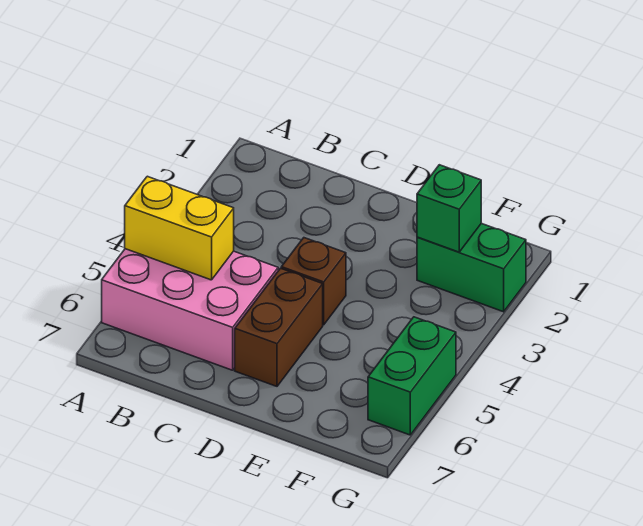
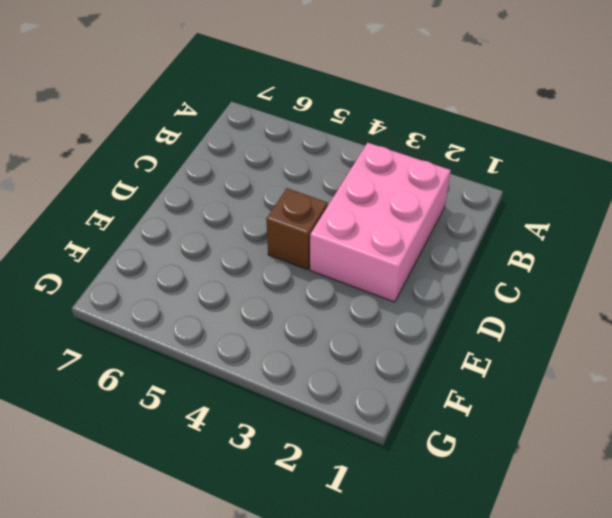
pink brick B2:D3 level 1 -> pink brick A5:C6 level 1
none -> brown brick D5:D6 level 1
none -> green brick F2:G2 level 1

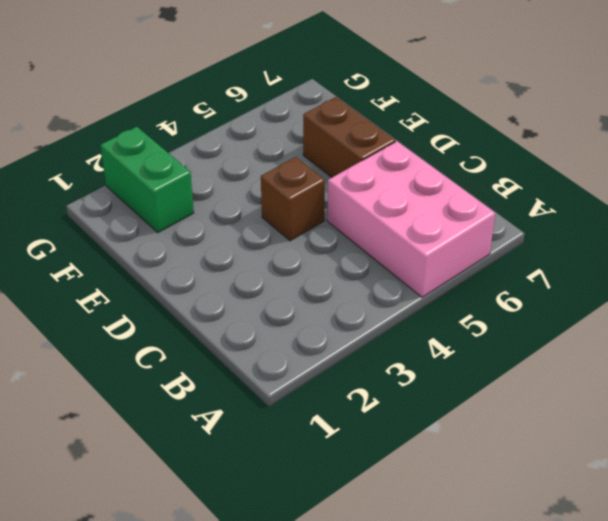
brown brick D6:E6 level 1 -> brown brick D5:D6 level 1
none -> green brick G5:G6 level 1
none -> yellow brick A5:B5 level 2

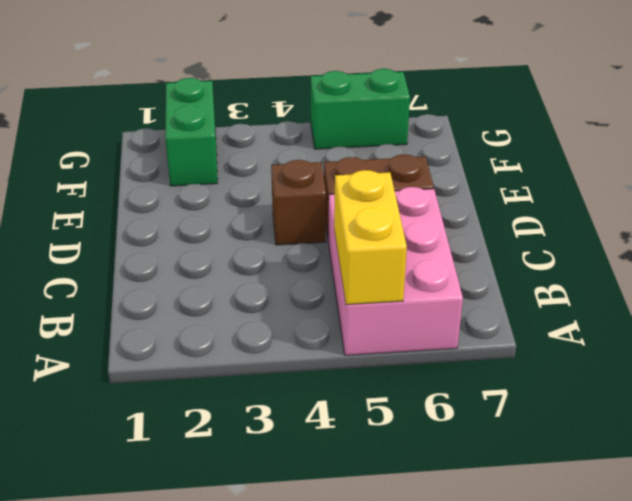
none -> green brick F2 level 2

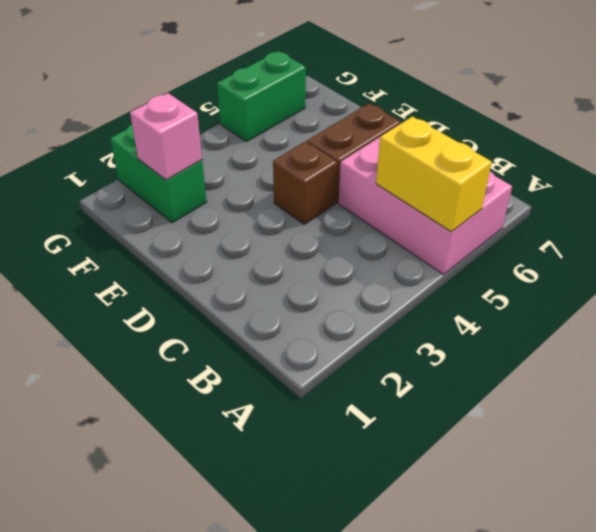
pink brick F2 level 2 -> green brick F2 level 2

